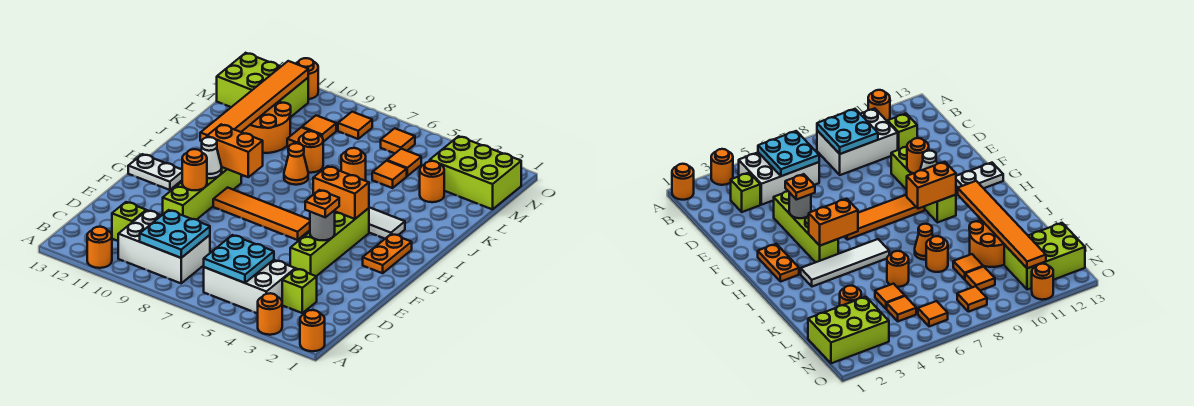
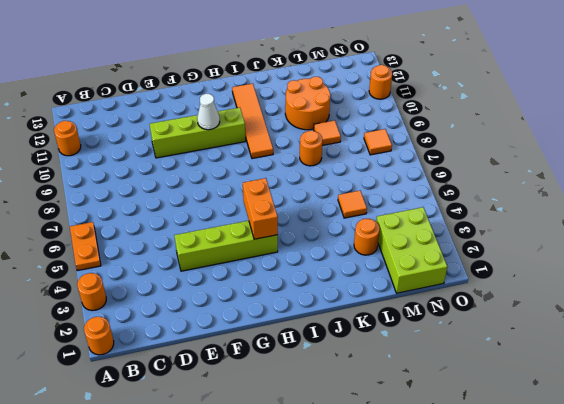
orange plate A5:A6 level 1 -> orange plate G2:H2 level 1
orange tile I9:I12 level 1 -> orange tile G6:G9 level 1
none -> white brick B4:C6 level 1
none -> white brick B8:C10 level 1
none -> lime brick C3 level 1
none -> lime brick C11 level 1

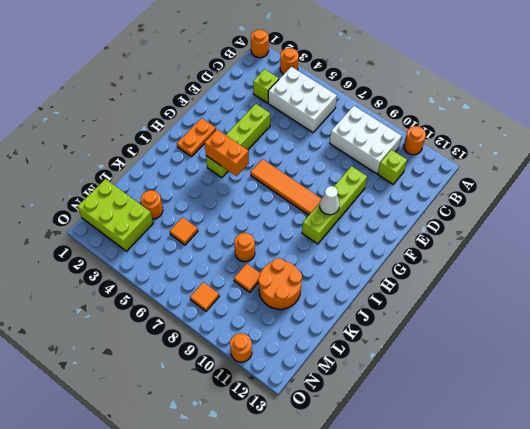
none -> white plate G12:G13 level 1
none -> white tile I3:I6 level 1
none -> orange cone J8 level 1
none -> orange round brick K6 level 1

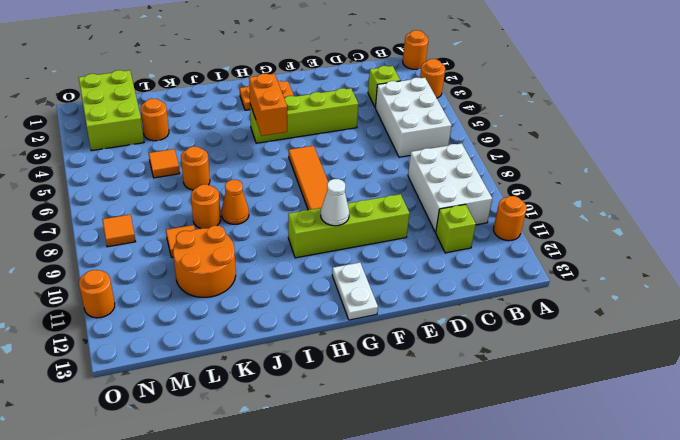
none -> white tile I3:I6 level 1
none -> orange tile M5 level 1
none -> orange tile M9 level 1
none -> lime brick M11:N13 level 1

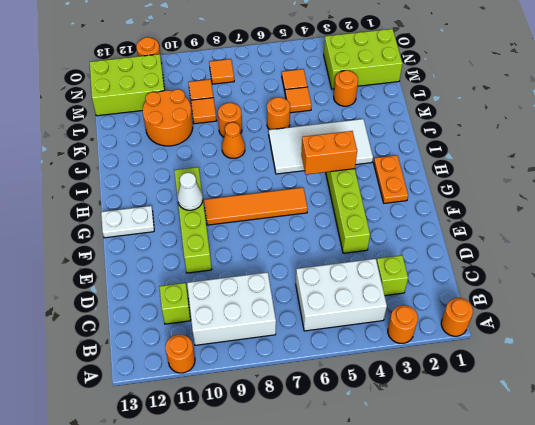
white tile I3:J6 level 1 -> white tile I3:I6 level 1
none -> orange tile N6 level 1
none -> cyan plate B5:C6 level 2
none -> cyan plate B8:C9 level 2
none -> grey round brick F4 level 2

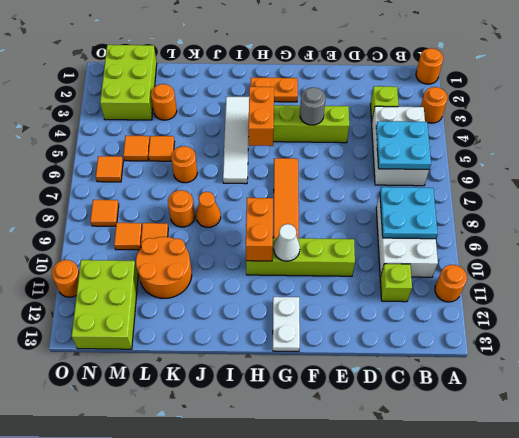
none -> orange round brick F10 level 2
none -> orange tile I11:N11 level 2
none -> orange plate F4 level 3

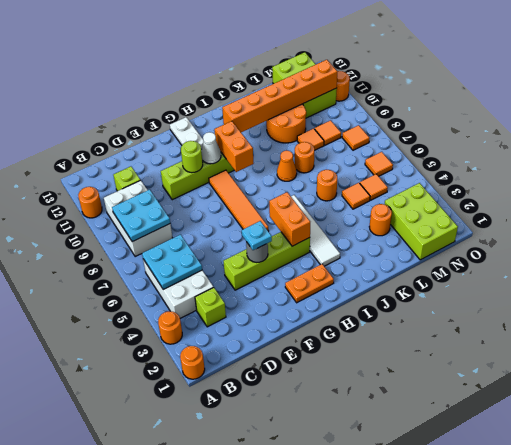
cyan plate F4 level 3 -> orange plate F4 level 3
lime round brick F10 level 2 -> orange round brick F10 level 2
orange brick I11:N11 level 2 -> orange tile I11:N11 level 2

